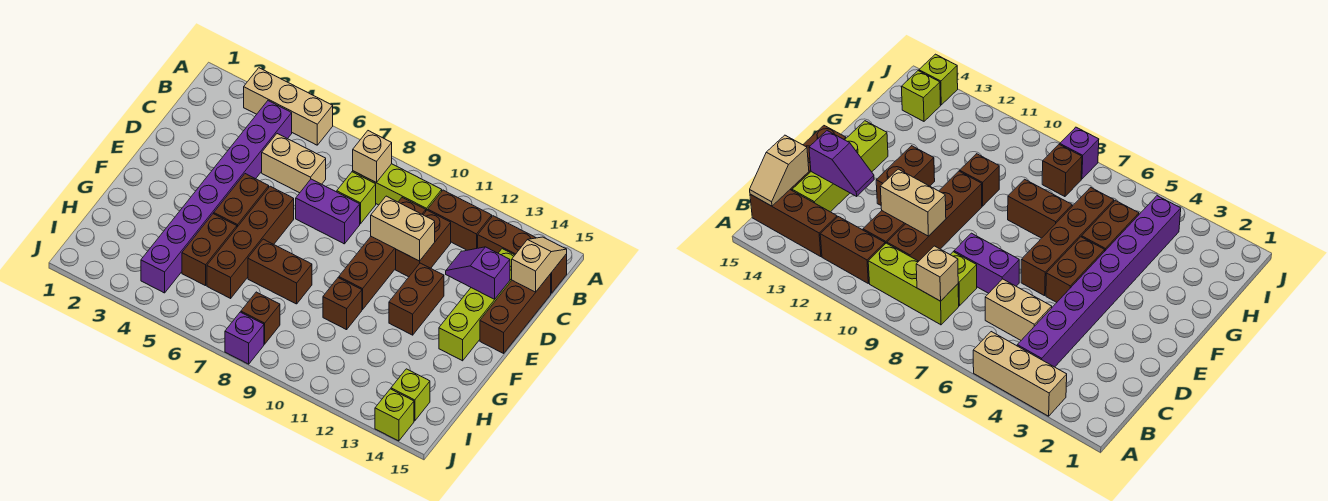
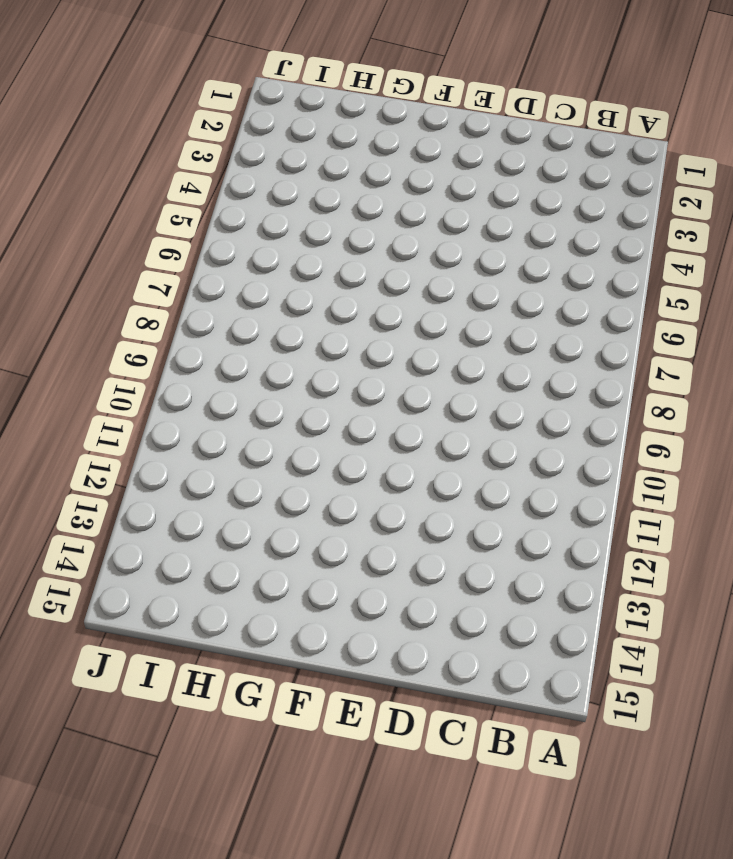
none -> tan brick A3:A5 level 1
none -> purple brick B4:I4 level 1
none -> lime brick B8:B10 level 1

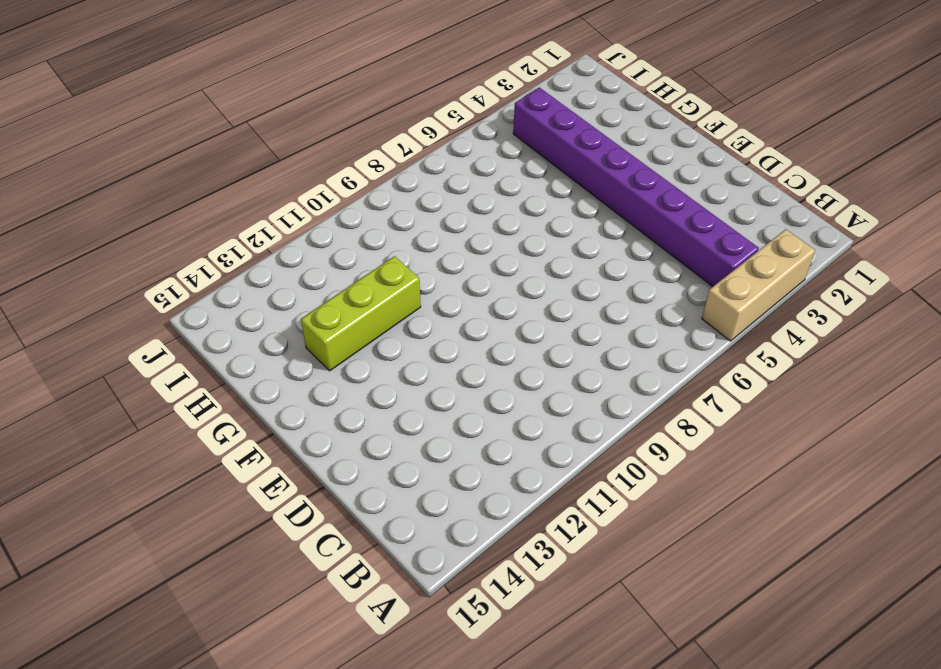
lime brick G11:G13 level 1 -> lime brick B8:B10 level 1
none -> brown brick B11:B12 level 1
none -> brown brick B13:B15 level 1
none -> tan brick C5:C6 level 1

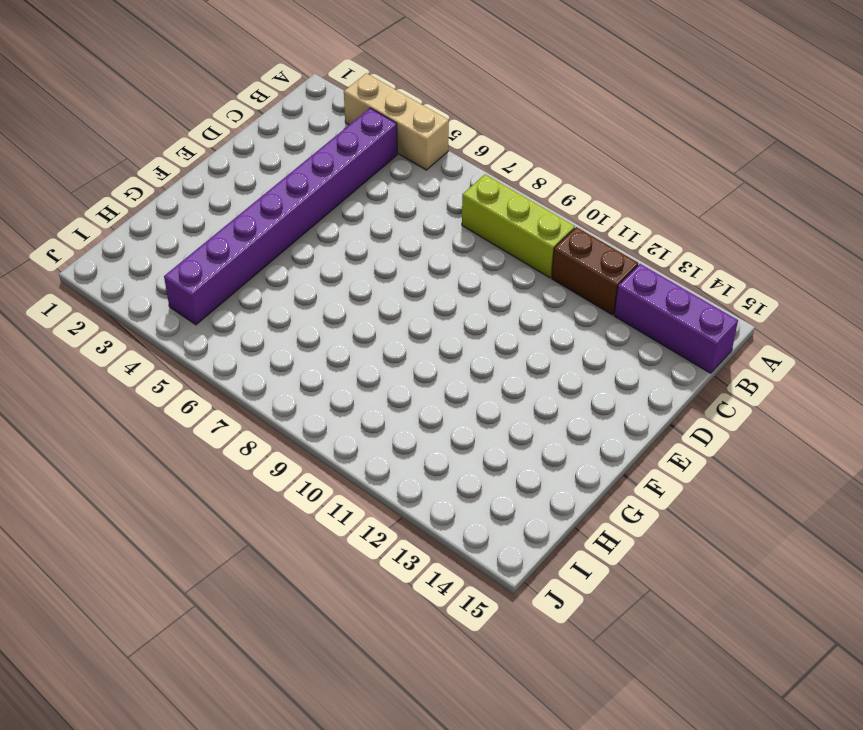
purple brick B13:B15 level 1 -> brown brick B13:B15 level 1
none -> tan brick C5:C6 level 1
none -> lime brick C8 level 1
none -> brown brick C10:F10 level 1

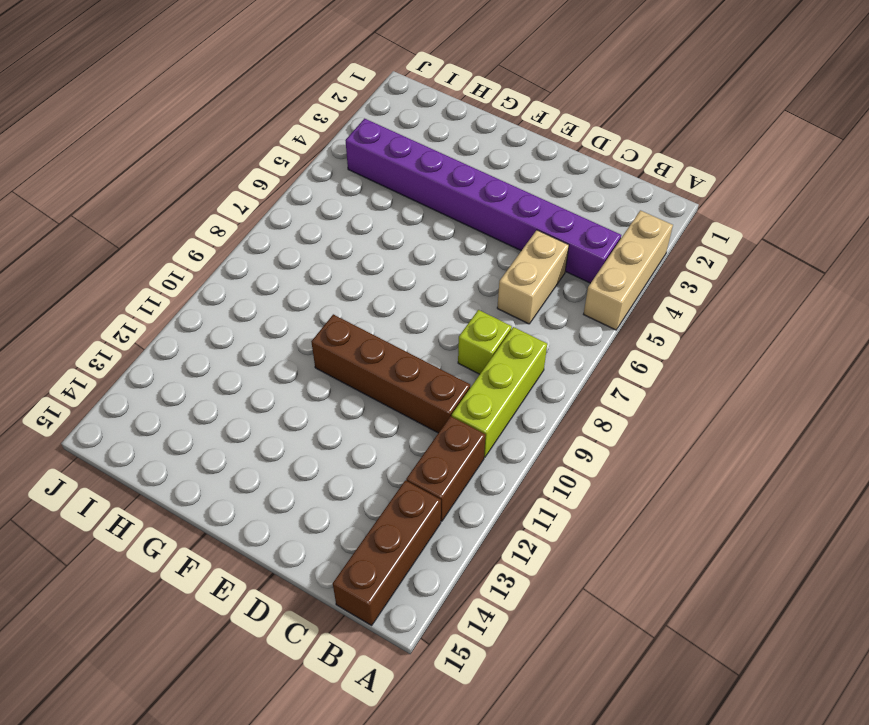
none -> brown brick C11:D11 level 1
none -> lime brick C14:F14 level 1
none -> brown brick C15:E15 level 1

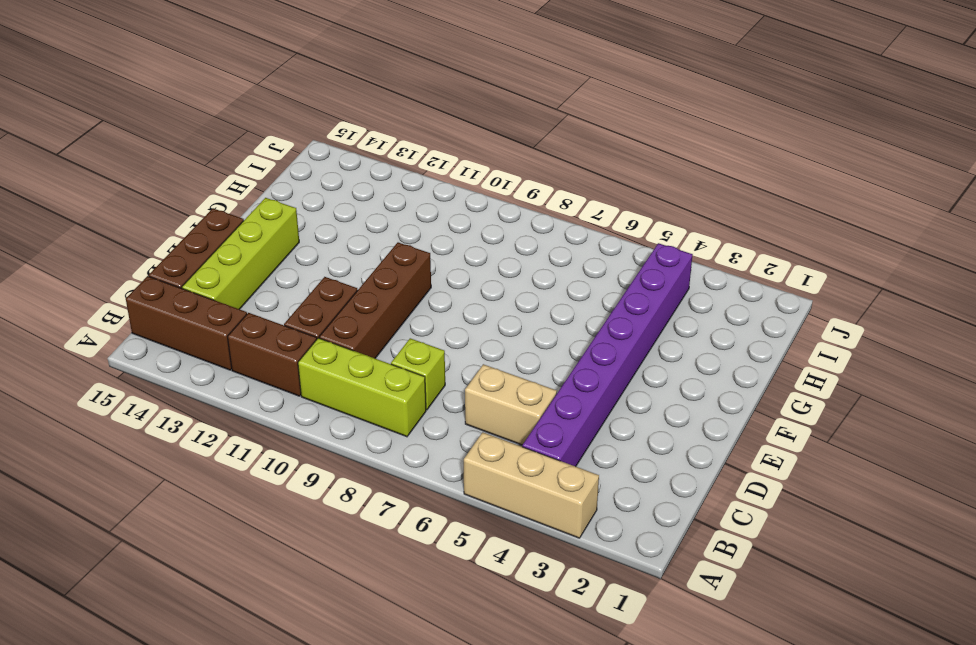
none -> purple brick D7:D8 level 1
none -> brown brick E5:F5 level 1
none -> brown brick E6:H6 level 1

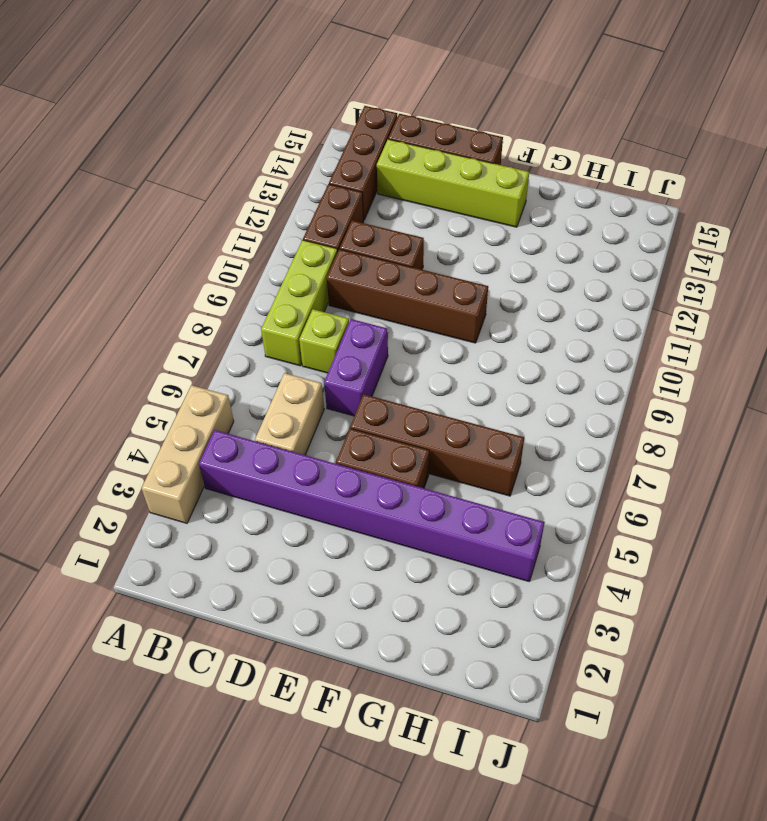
none -> brown brick E12:F12 level 1
none -> brown brick G5:H5 level 1
none -> brown brick G7:G8 level 1

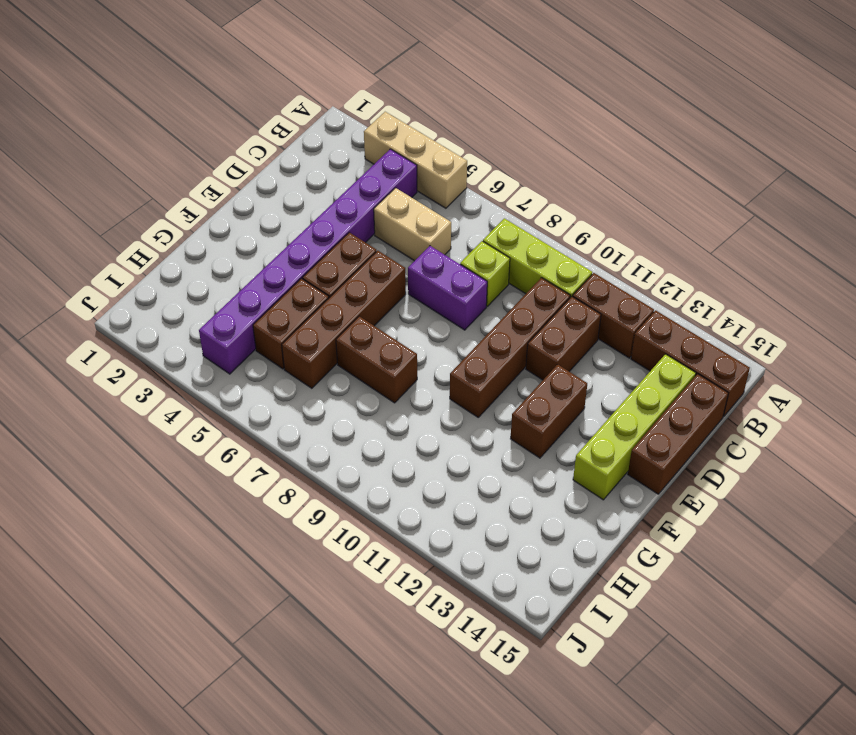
none -> brown brick G10 level 1
none -> brown brick I8 level 1
none -> lime brick I14 level 1

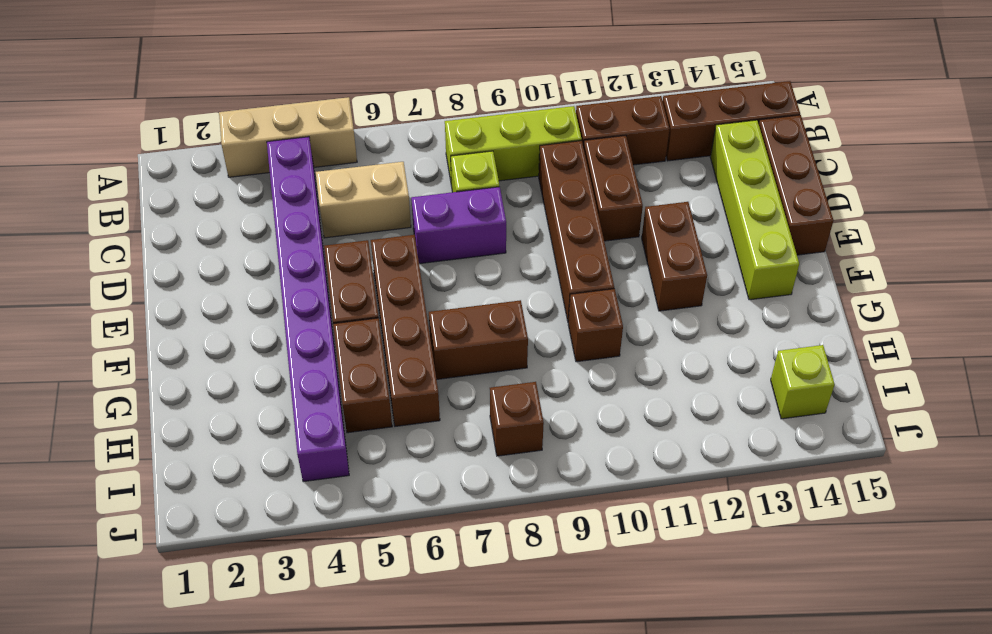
none -> purple brick J8 level 1
none -> lime brick J14 level 1
none -> tan brick B8 level 2

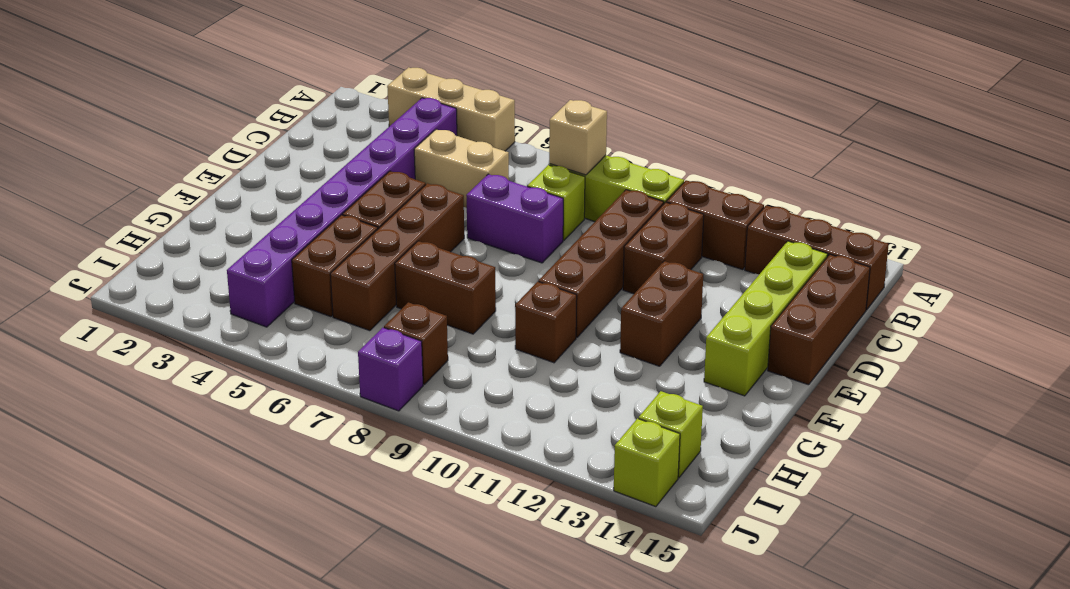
none -> tan slope B15:C15 level 2 top C
none -> tan brick D10:D11 level 2
none -> purple slope D13:D14 level 2 top 14

